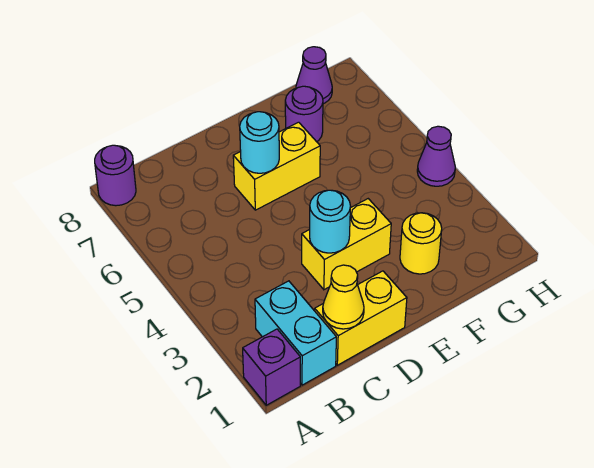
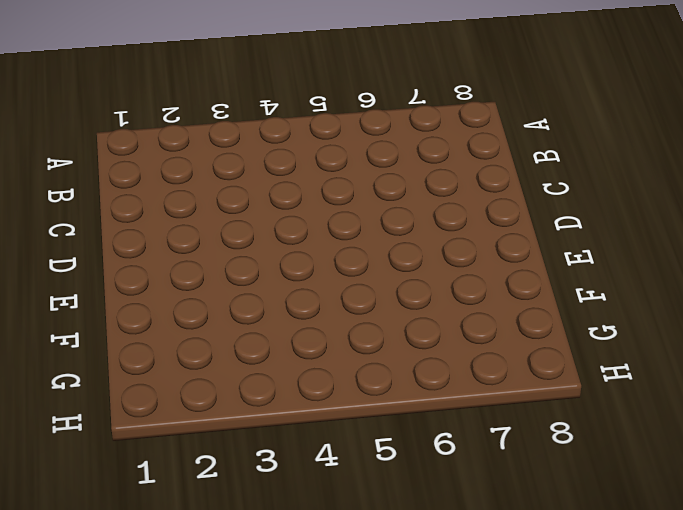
none -> purple brick A1 level 1
none -> purple round brick A8 level 1
none -> cyan brick B1:B2 level 1

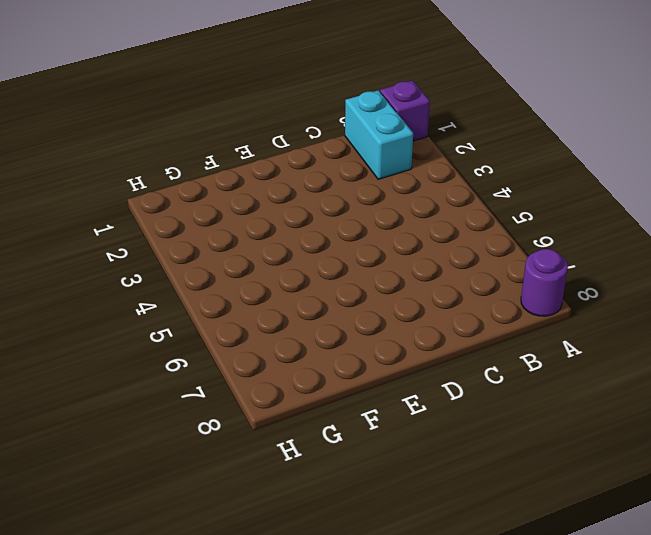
none -> yellow brick C1:D1 level 1
none -> yellow brick D3:E3 level 1
none -> yellow brick D6:E6 level 1

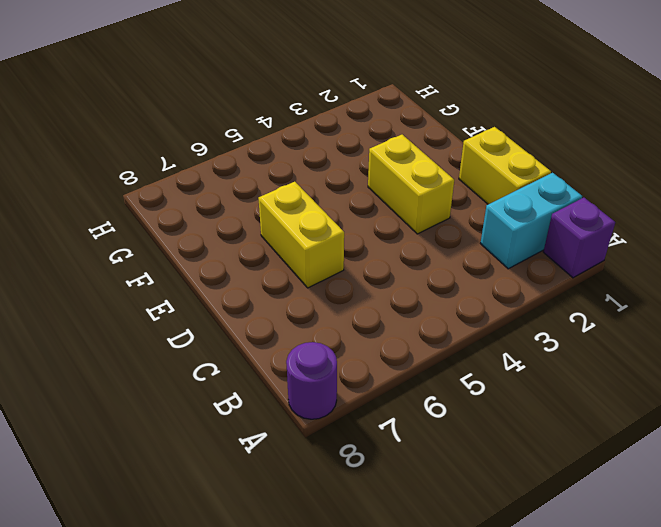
none -> yellow round brick F2 level 1
none -> purple round brick F7 level 1
none -> purple cone G8 level 1

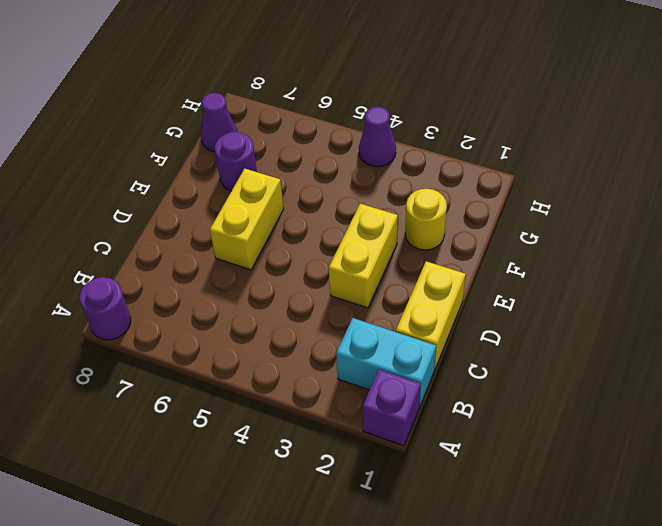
none -> yellow cone C1 level 2
none -> cyan round brick D3 level 2
none -> cyan round brick D6 level 2

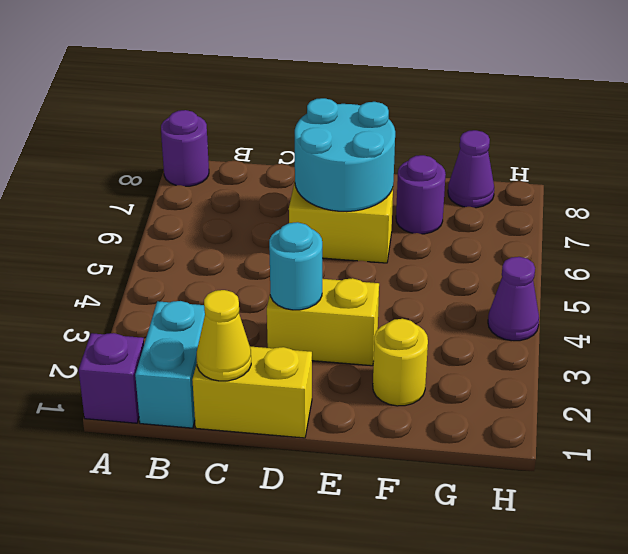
cyan round brick D6:E7 level 2 -> cyan round brick D6 level 2

